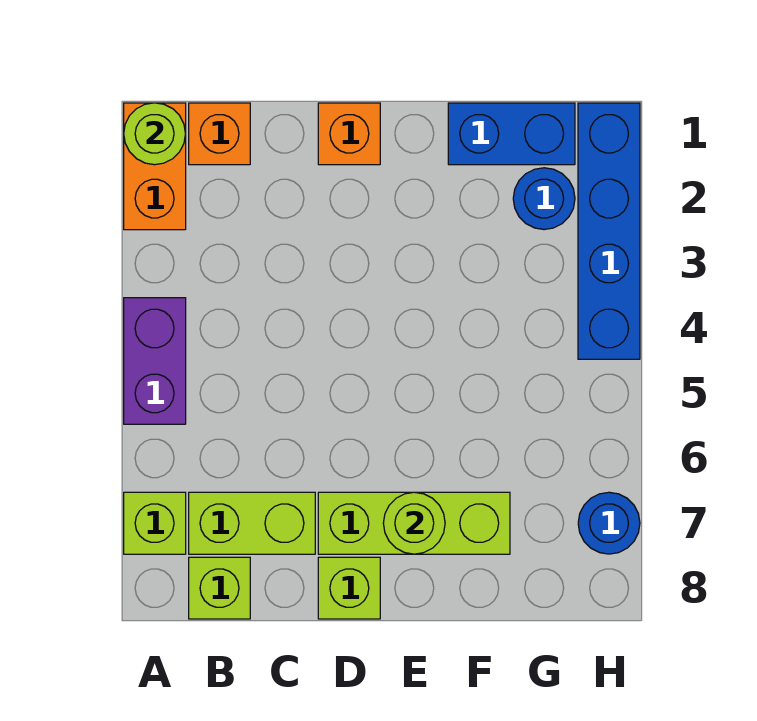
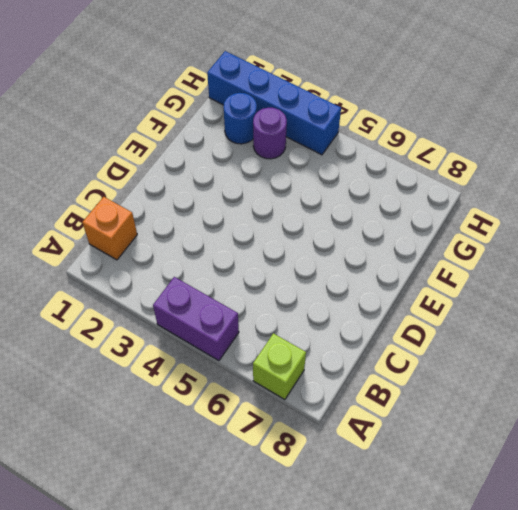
purple round brick G3 level 1 -> none
none -> orange brick A1:A2 level 1
none -> lime brick B7:C7 level 1
none -> lime brick B8 level 1

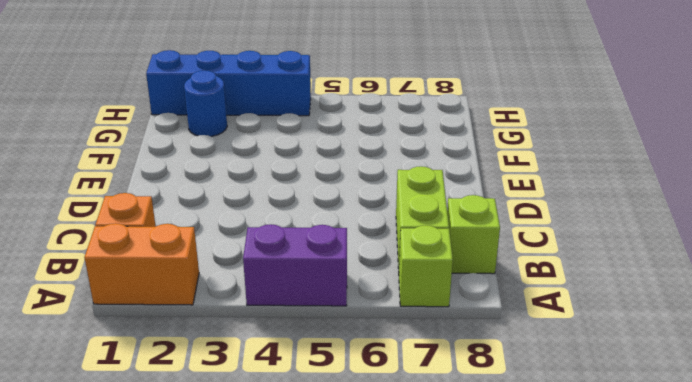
none -> orange brick D1 level 1
none -> lime brick D7:F7 level 1
none -> lime brick D8 level 1

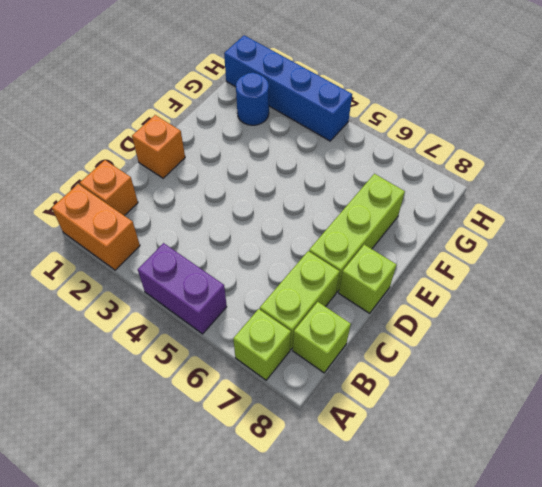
none -> blue brick F1:G1 level 1
none -> blue round brick H7 level 1
none -> lime round brick A1 level 2

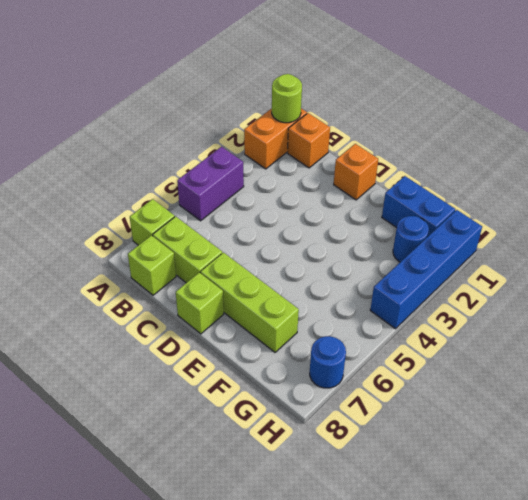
none -> lime round brick E7 level 2

